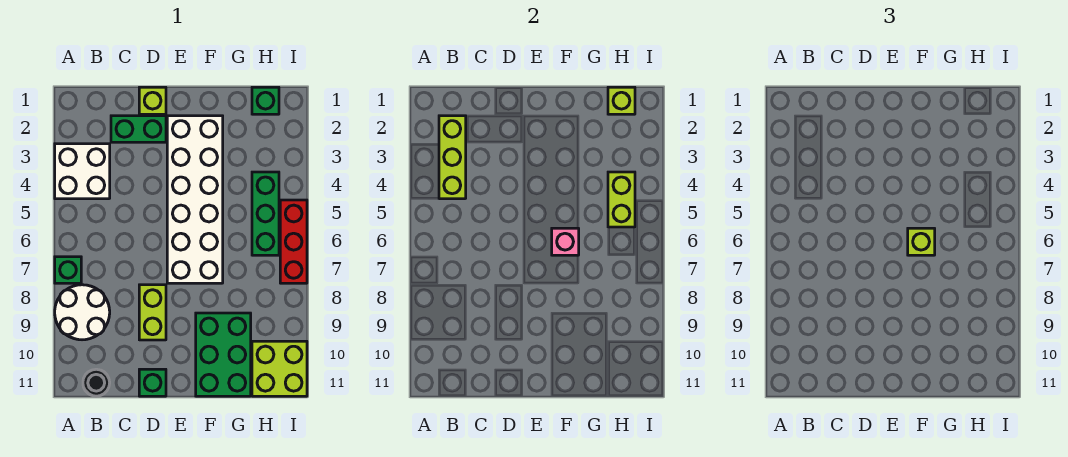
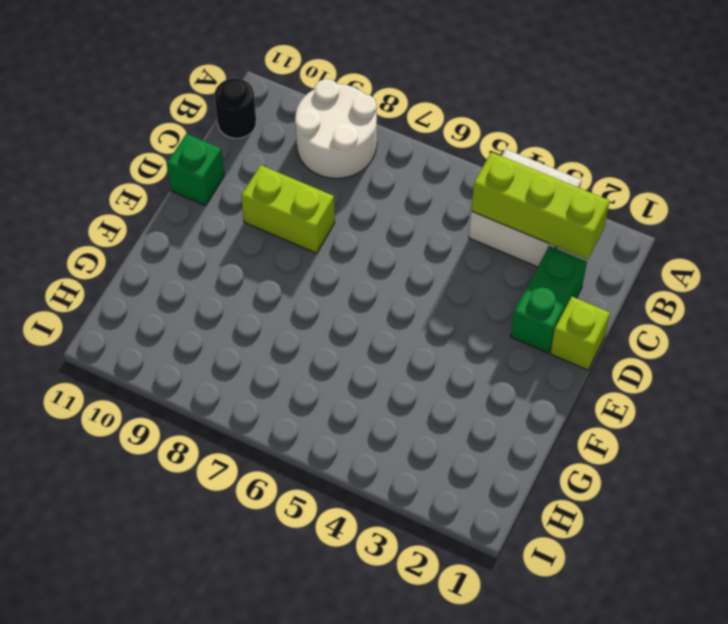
none -> green brick A7 level 1
none -> white brick E2:F7 level 1
none -> green brick F9:G11 level 1

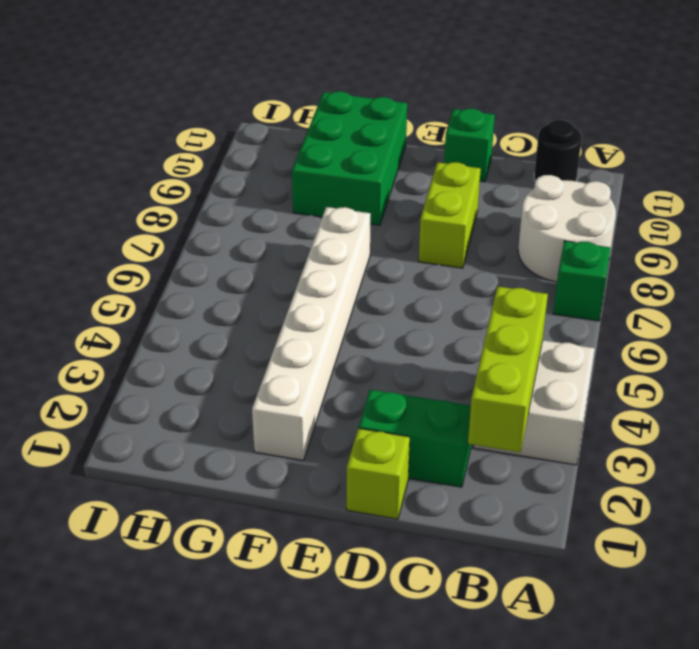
white brick F2:F7 level 1 -> white brick E2:F7 level 1
none -> green brick H1 level 1
none -> green brick H4:H6 level 1
none -> lime brick H10:I11 level 1

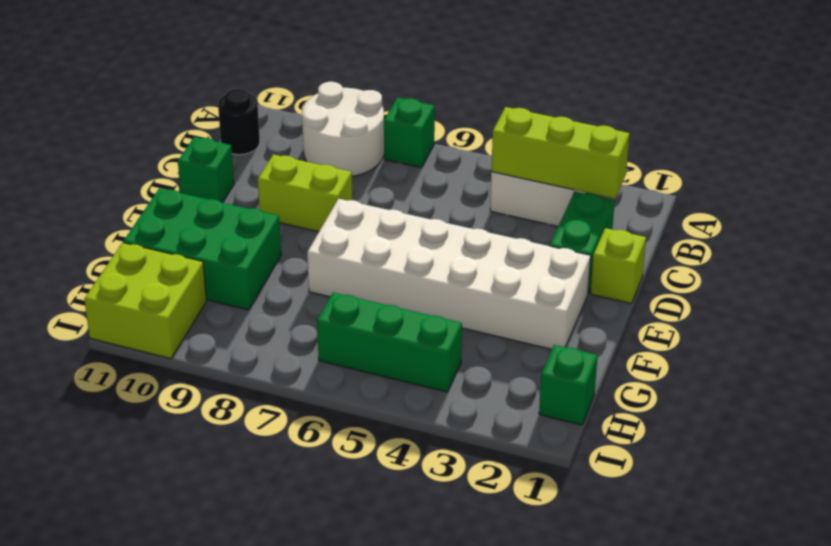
none -> red brick I5:I7 level 1
none -> pink brick F6 level 2
none -> lime brick H1 level 2

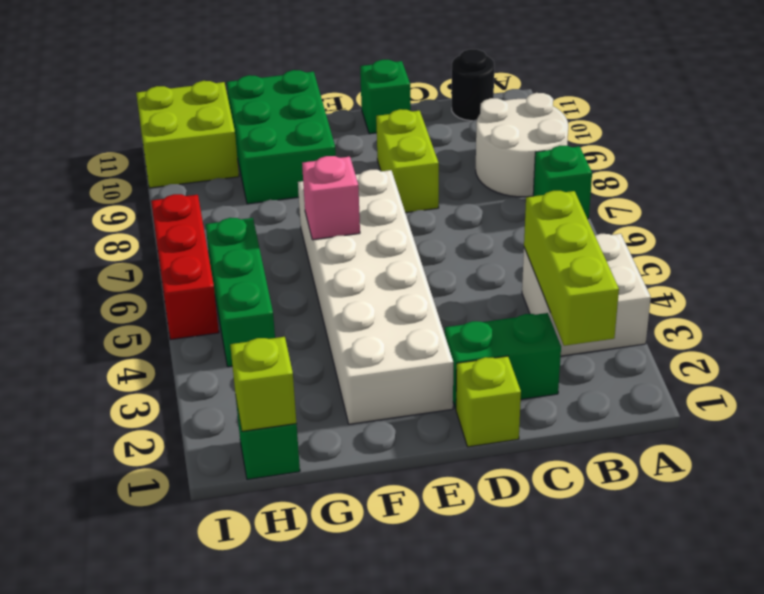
none -> lime brick H4:H5 level 2
none -> lime brick F6 level 3

